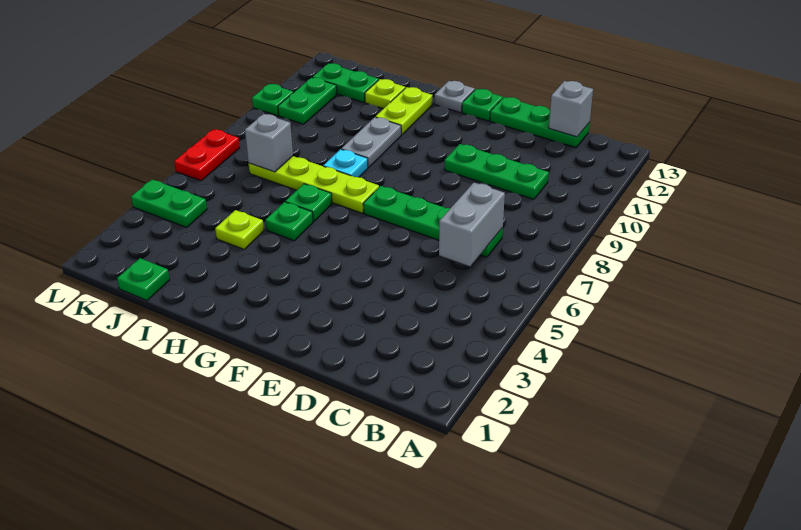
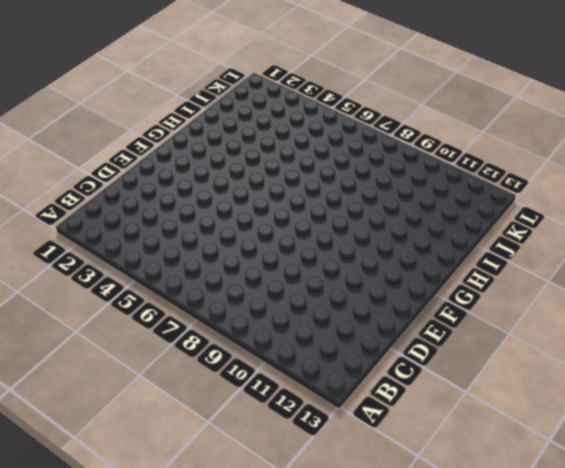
none -> green plate C7:F7 level 1
none -> green plate C10:E10 level 1
none -> green plate C13:E13 level 1

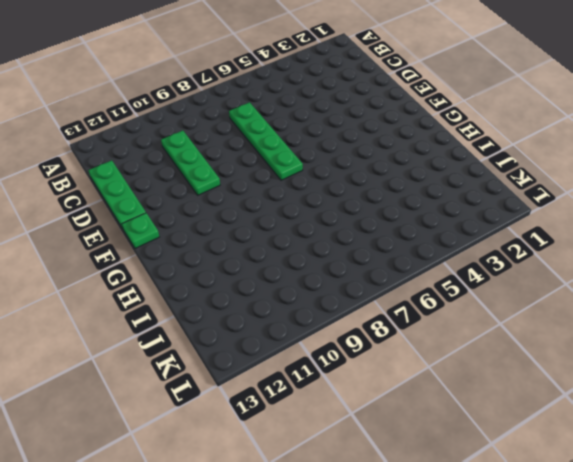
none -> lime plate G7:J7 level 1
none -> grey plate G13 level 1
none -> green plate H5 level 1

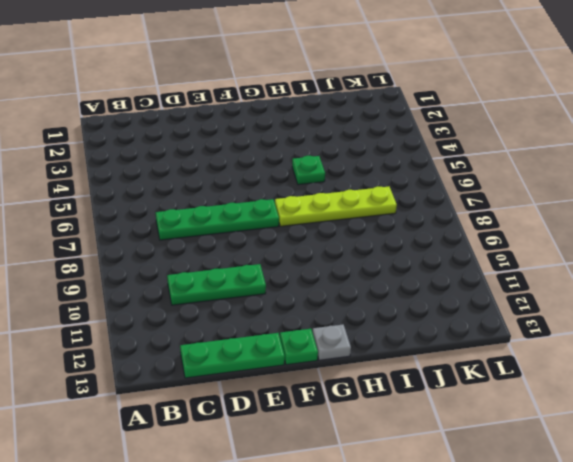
none -> green plate H6 level 1
none -> cyan plate H8 level 1
none -> grey plate H9:H10 level 1

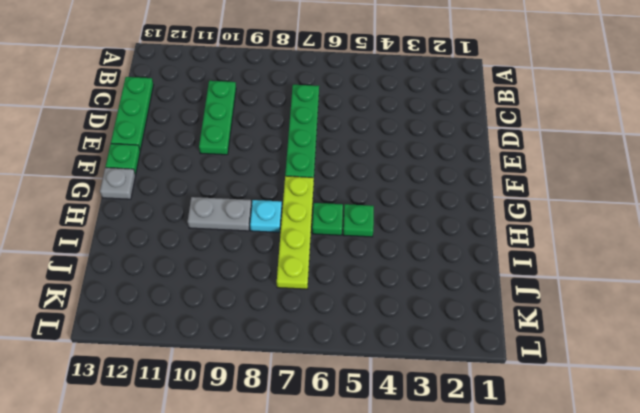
none -> lime plate H11:H12 level 1
none -> lime plate I4 level 1
none -> lime plate I12 level 1

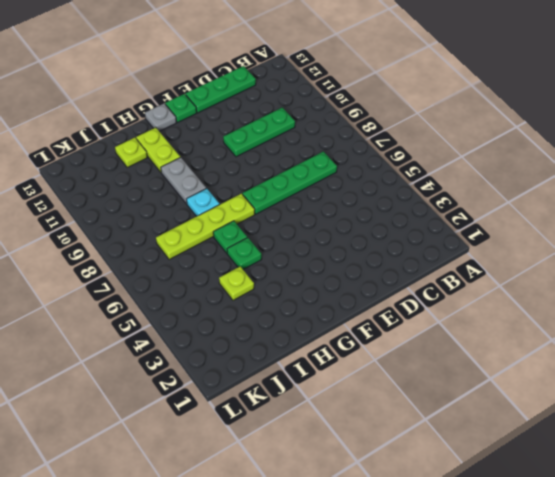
none -> green plate J1 level 1
none -> green plate J12:K12 level 1
none -> green plate K4:L4 level 1

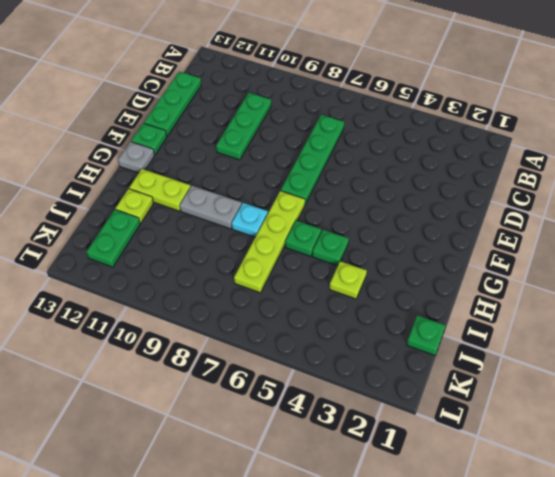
none -> green plate K4:L4 level 1
none -> green plate K10:K11 level 1
none -> red plate L6:L7 level 1

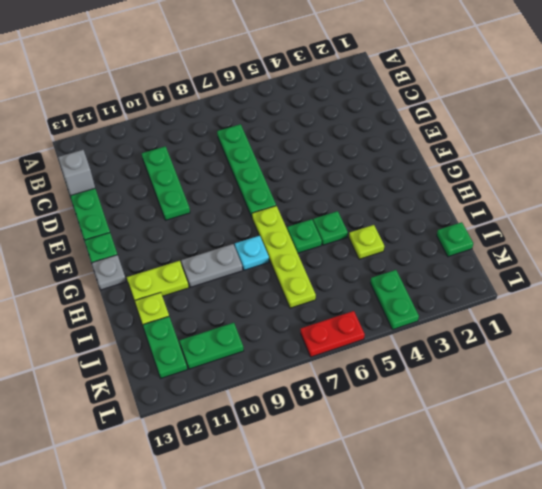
none -> green plate L10 level 1
none -> grey brick C6:C7 level 2
none -> grey brick J7 level 2

